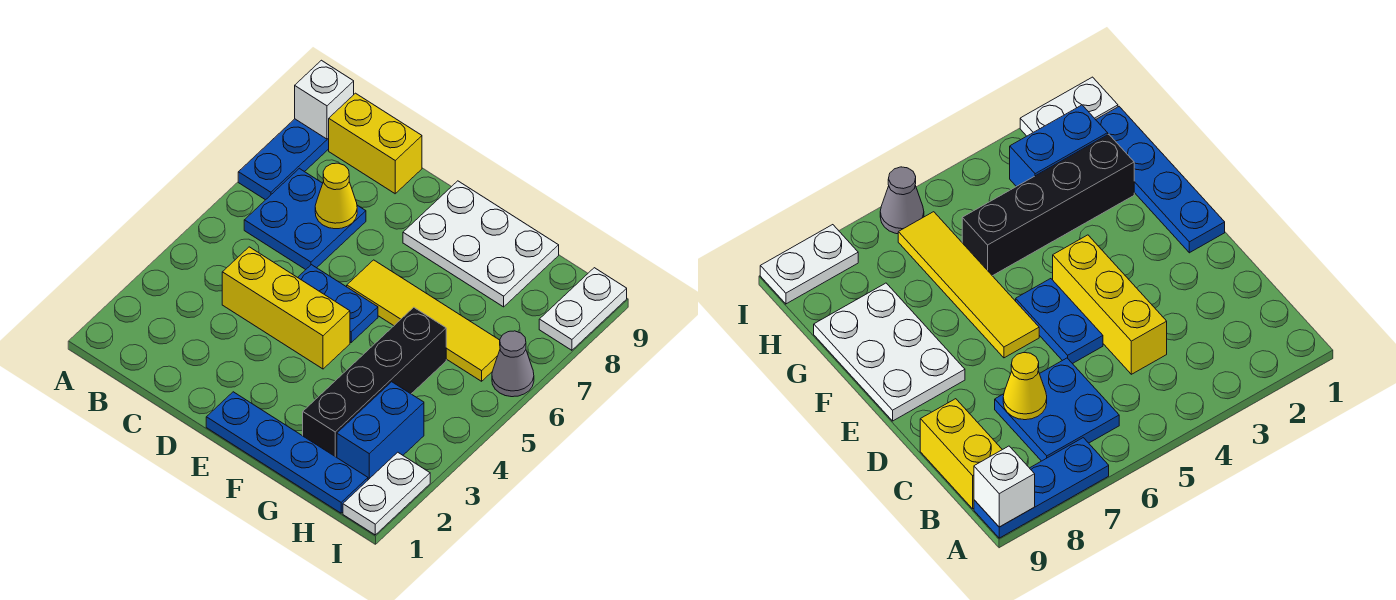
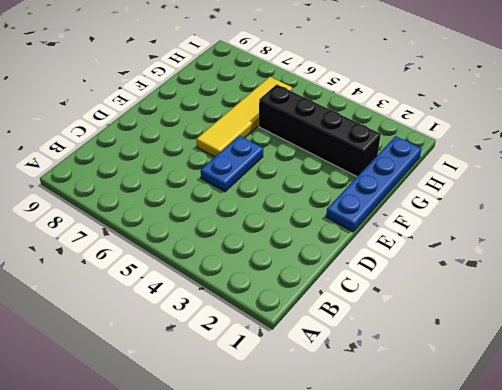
none -> blue plate A7:A9 level 1
none -> blue plate B6:C7 level 1
none -> yellow brick B9:C9 level 1

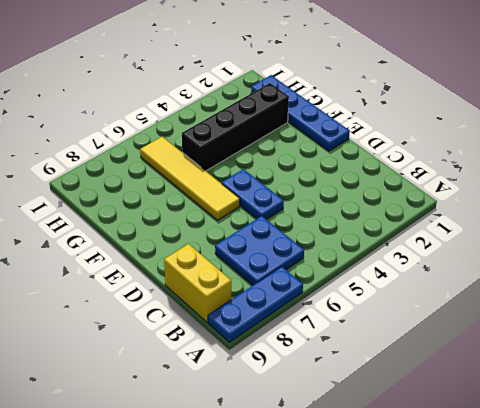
none -> yellow brick C4:E4 level 1
none -> white plate E8:G9 level 1
none -> blue brick H2:H3 level 1

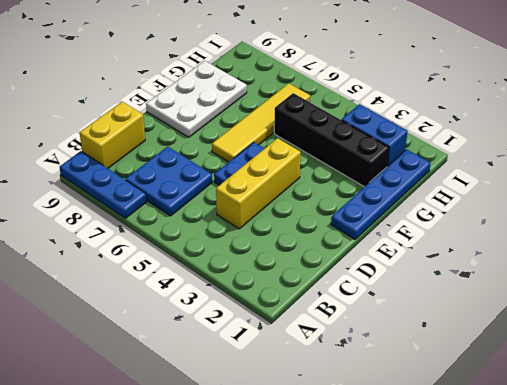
none -> white plate I1:I2 level 1
none -> grey cone I6 level 1
none -> white plate I8:I9 level 1

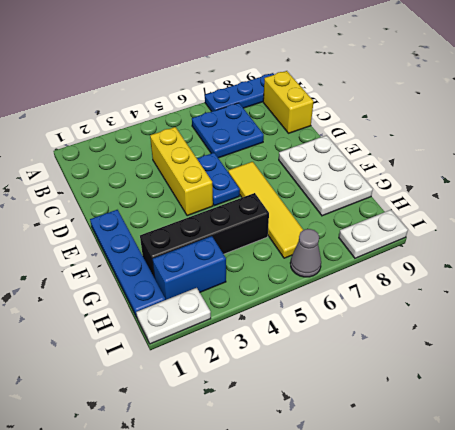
none -> white brick A9 level 2
none -> yellow cone C7 level 2

